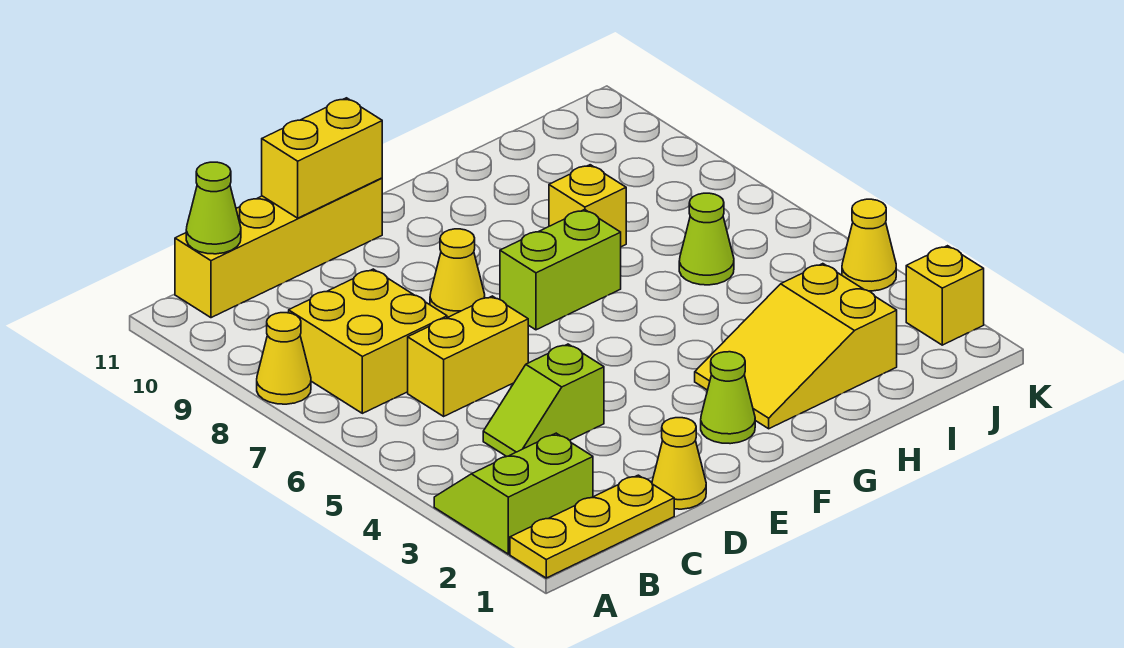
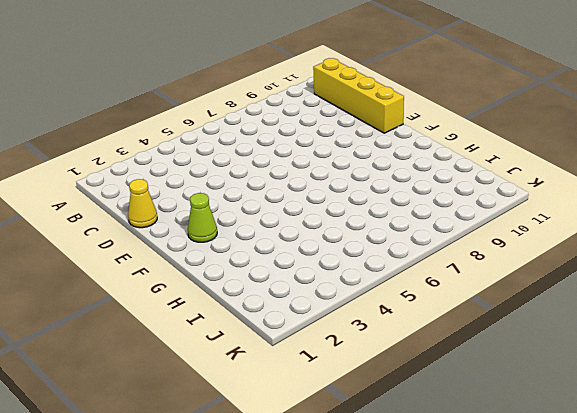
none -> yellow plate A1:C1 level 1
none -> lime slope A2:B3 level 1 top 2
none -> yellow cone A8 level 1

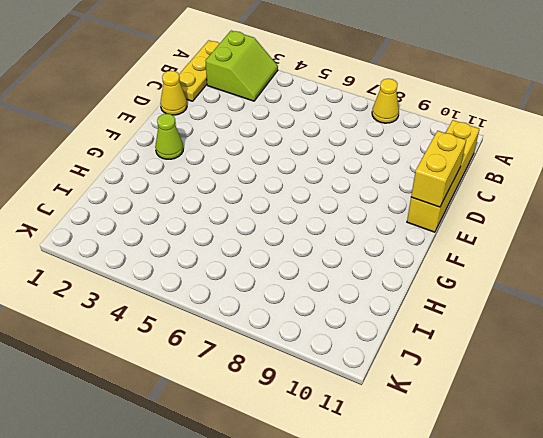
none -> yellow brick B7:C8 level 1
none -> lime slope C4:D4 level 1 top D
none -> yellow brick C6:D6 level 1

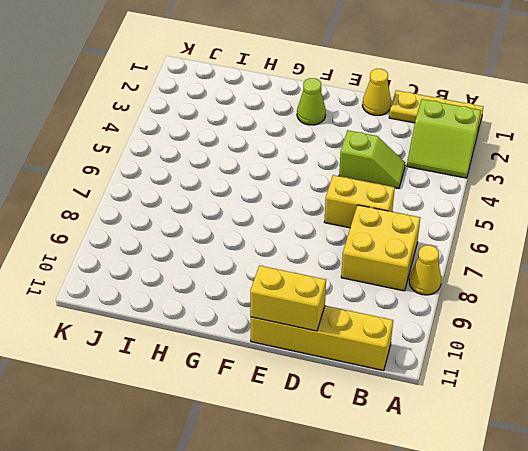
none -> yellow cone E8 level 1
none -> lime brick F7:G7 level 1
none -> yellow slope G2:I3 level 1 top I

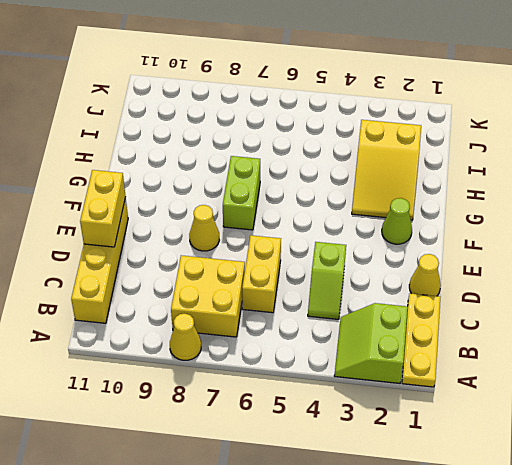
none -> yellow brick H8 level 1
none -> lime cone I6 level 1
none -> yellow brick K2 level 1

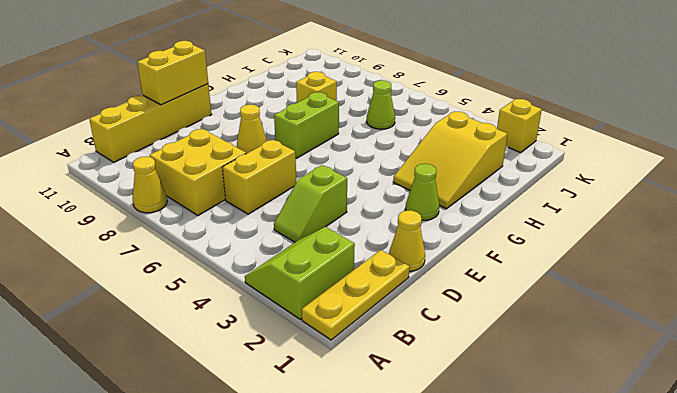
none -> yellow cone K4 level 1
none -> lime cone B11 level 2

